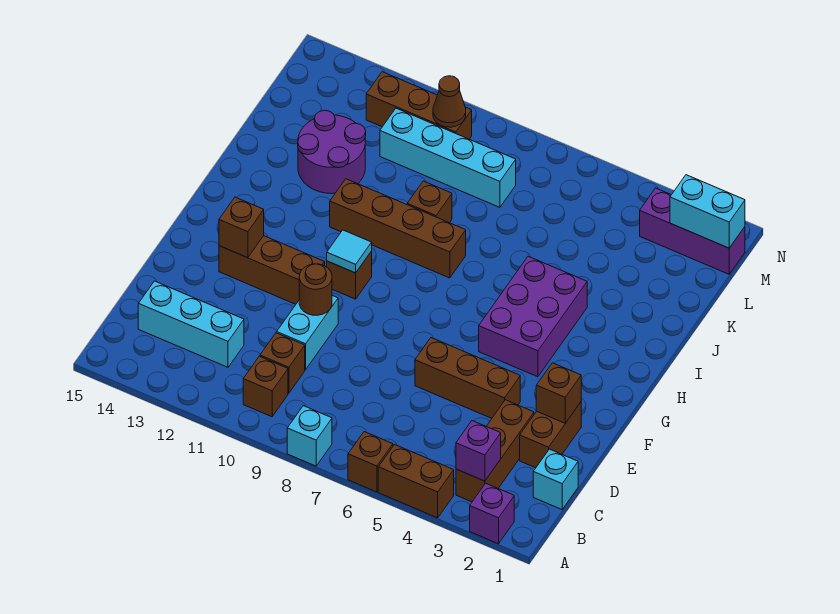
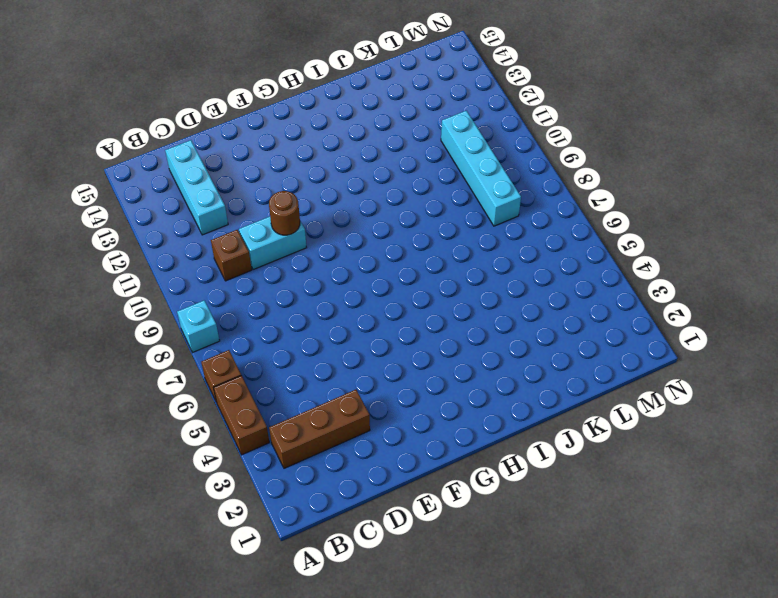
none -> purple brick A2 level 1
none -> brown brick B10 level 1
none -> cyan brick C1 level 1

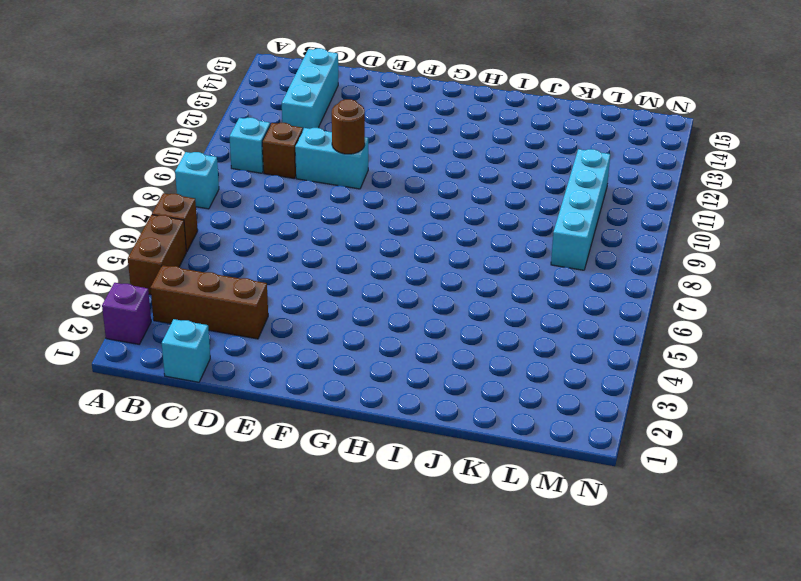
cyan brick B10 level 1 -> brown brick B10 level 1
none -> brown brick D2:E2 level 1
none -> brown brick E4:E6 level 1
none -> brown brick F11:F13 level 1

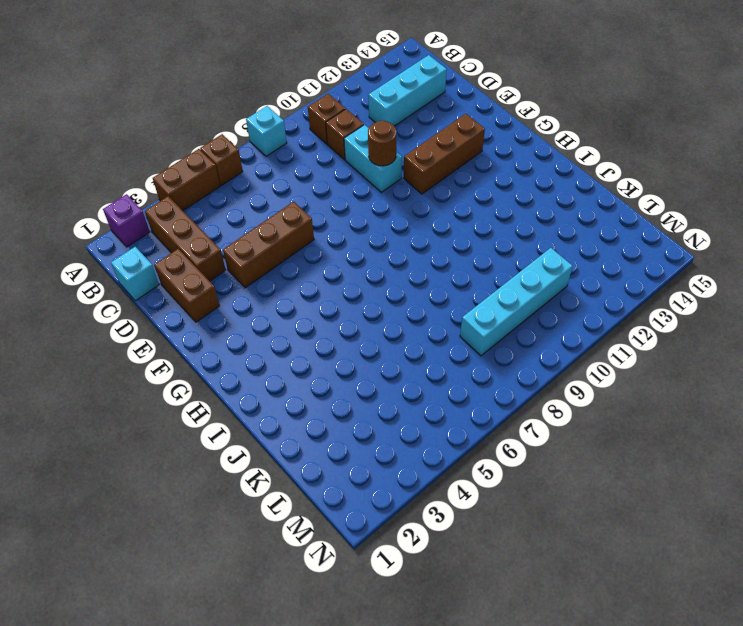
none -> purple brick G4:I5 level 1
none -> brown brick G10 level 1
none -> brown brick I8:I11 level 1

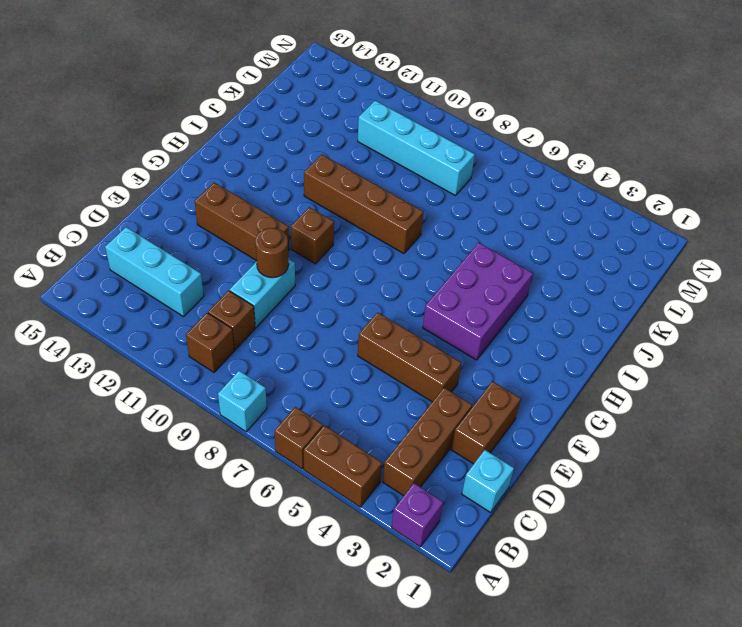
none -> brown brick J9 level 1
none -> purple round brick J12:K13 level 1
none -> purple brick M1:M3 level 1

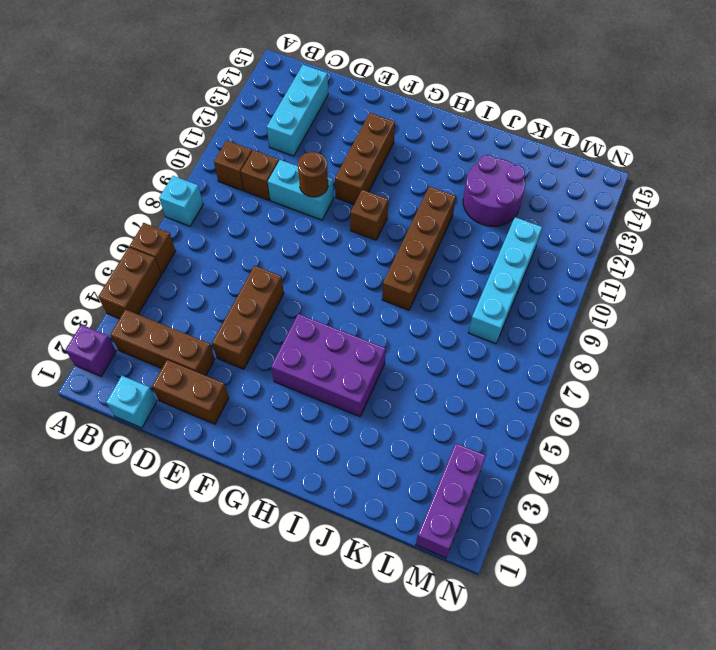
none -> brown brick J9 level 1
none -> brown brick M10:M12 level 1
none -> purple brick B3 level 2

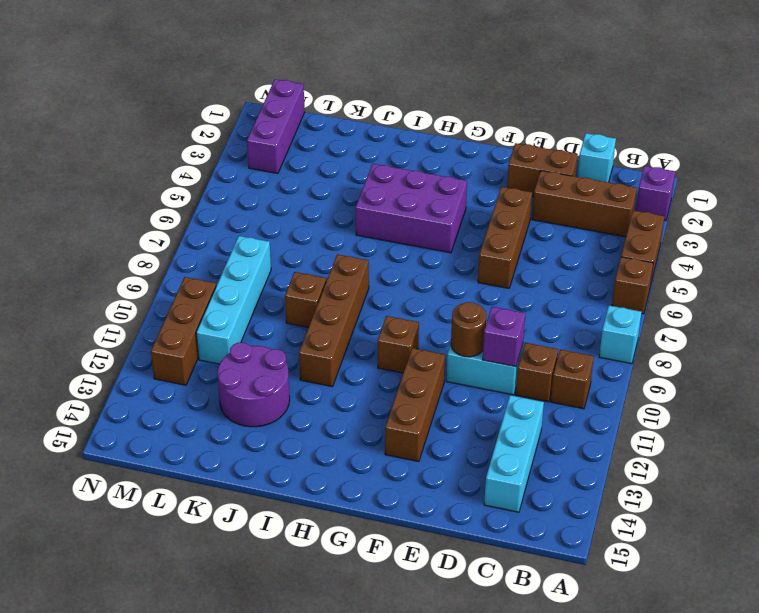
purple brick D10 level 2 -> purple brick B3 level 2
none -> brown brick E2 level 2
none -> brown brick F13 level 2
none -> cyan tile G10 level 2

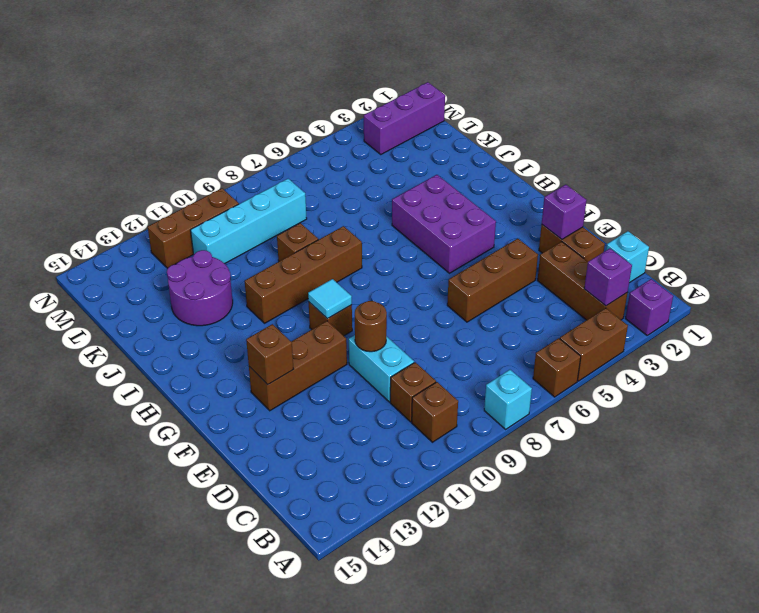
purple brick E2 level 2 -> brown brick E2 level 2
none -> cyan brick C12:C14 level 1
none -> cyan brick M1:M2 level 2
none -> brown cone M10 level 2

